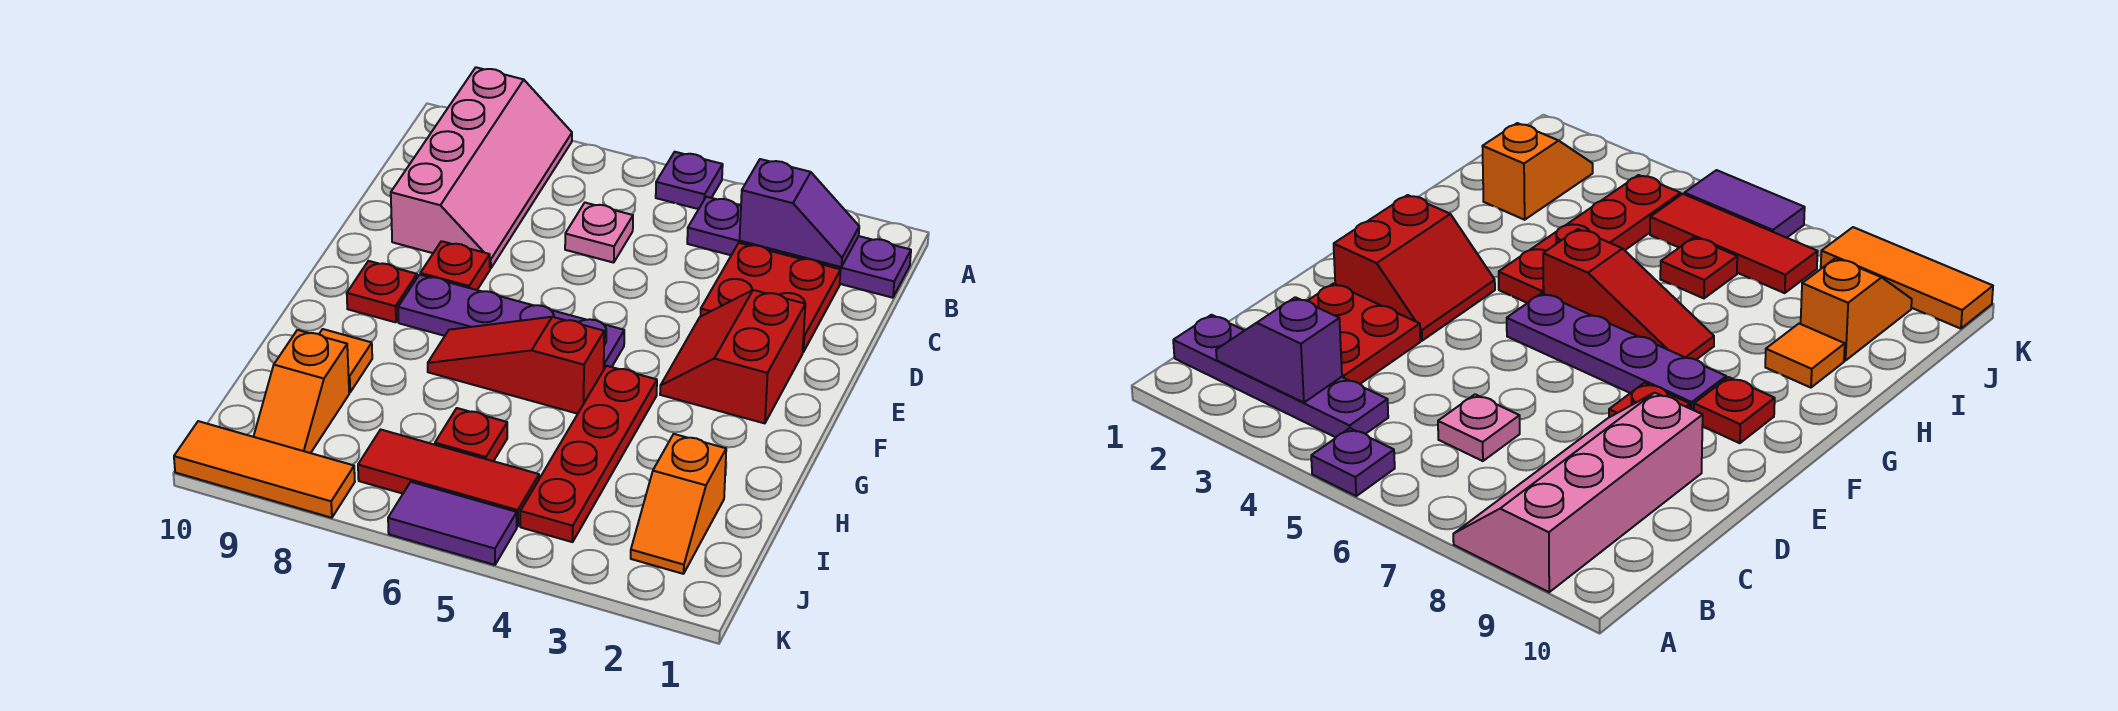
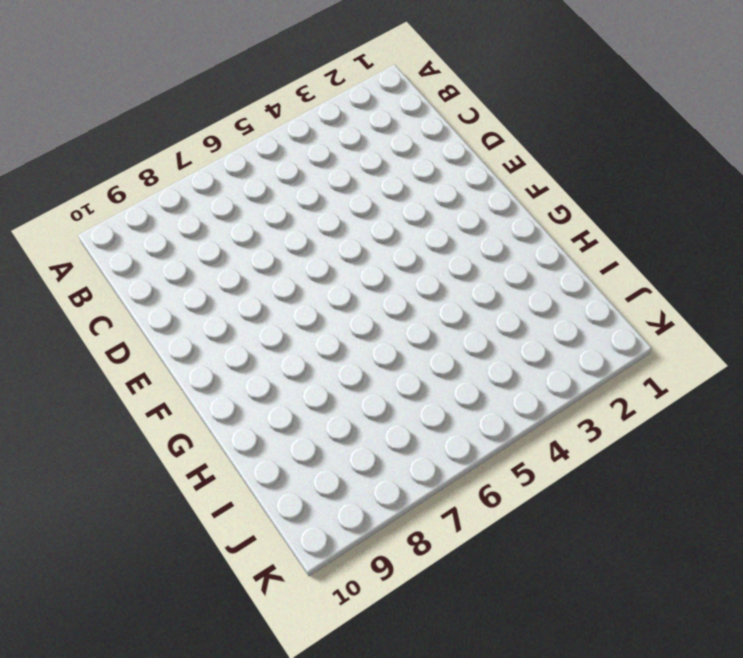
none -> purple plate A5 level 1
none -> pink slope A8:D9 level 1 top 9
none -> purple plate B1:B4 level 1

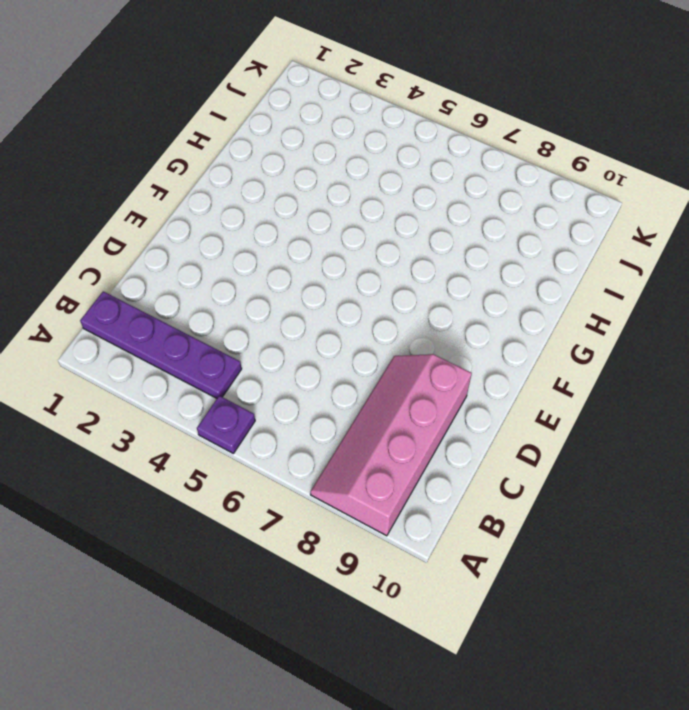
none -> red plate C2:D3 level 1
none -> pink plate C6 level 1
none -> red slope E2:F3 level 1 top 2

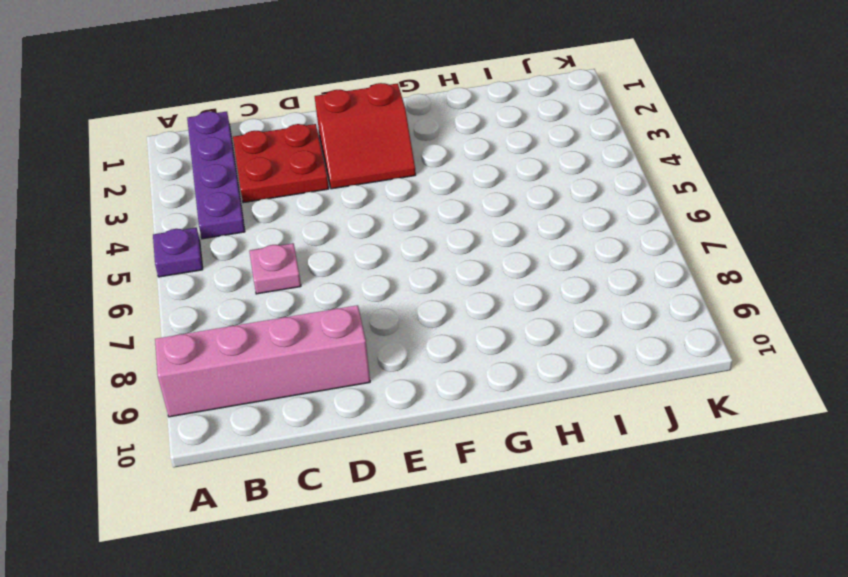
none -> red plate E8 level 1
none -> purple plate F5:F8 level 1
none -> red plate F9 level 1

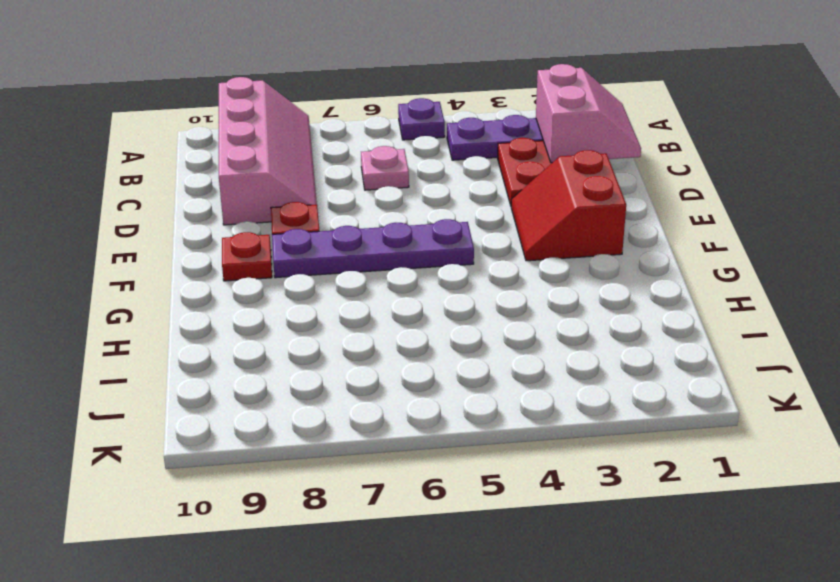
pink slope B1:C2 level 2 top 2 -> purple slope B2:B3 level 2 top 3
none -> red plate G4:J4 level 1
none -> red slope G5:G7 level 1 top 5
none -> orange tile H9 level 1

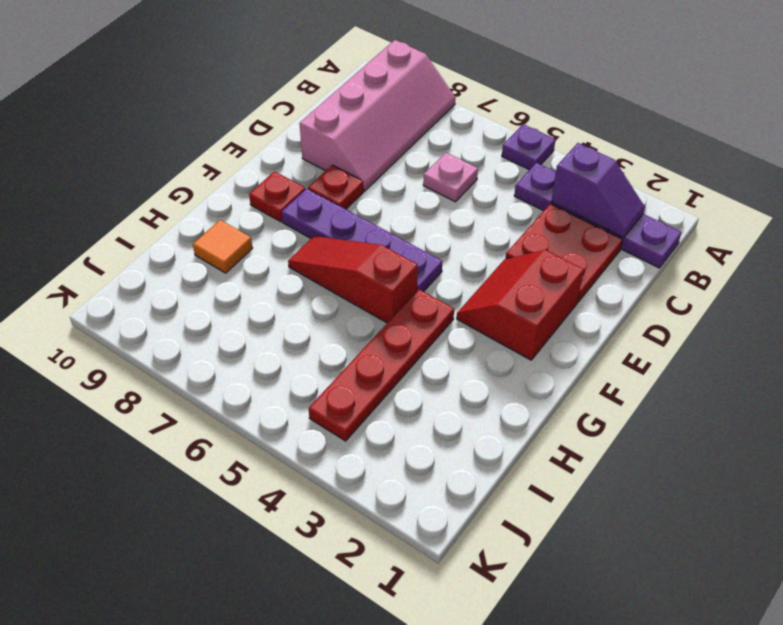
none -> orange slope I2:J2 level 1 top I
none -> red plate I6 level 1
none -> orange slope I9:J9 level 1 top I

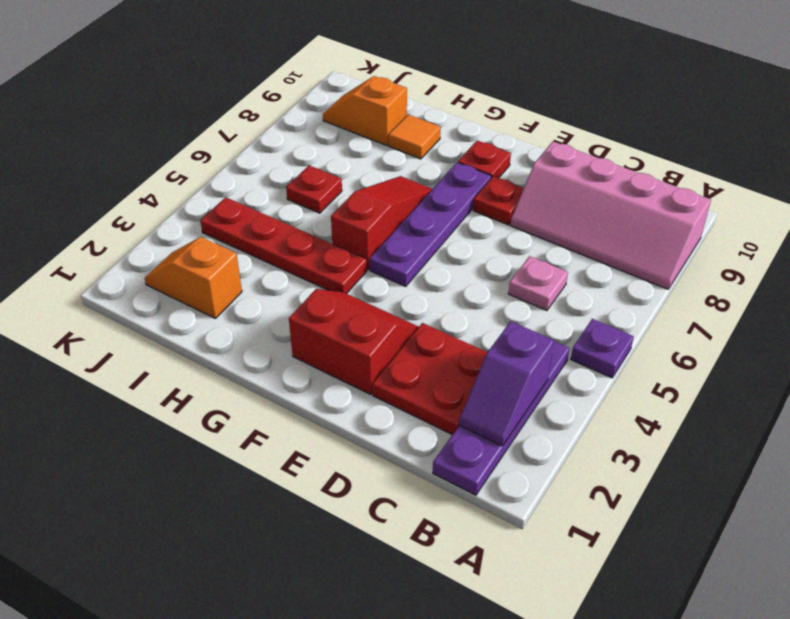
none -> red tile J5:J7 level 1
none -> purple tile K5:K6 level 1
none -> orange tile K8:K10 level 1

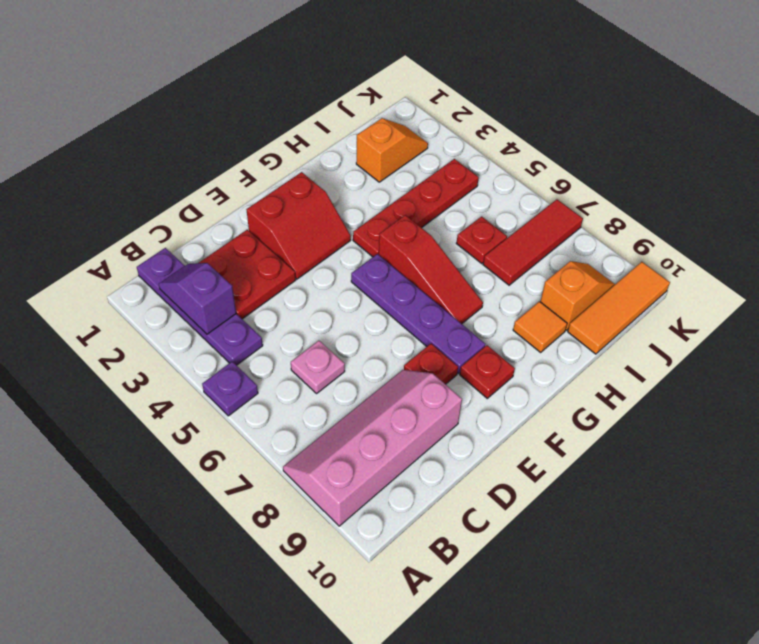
red tile I7:K7 level 1 -> red tile J5:J7 level 1
orange tile I10:K10 level 1 -> orange tile K8:K10 level 1
none -> purple tile K5:K6 level 1

